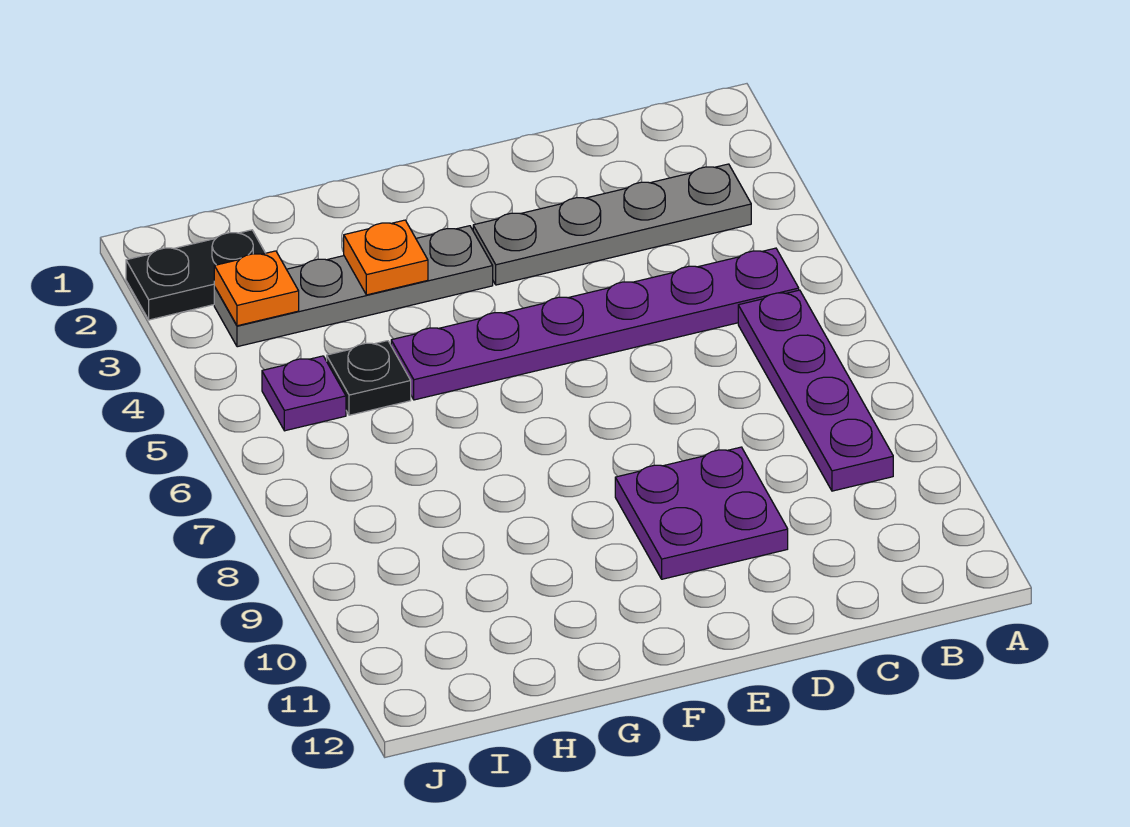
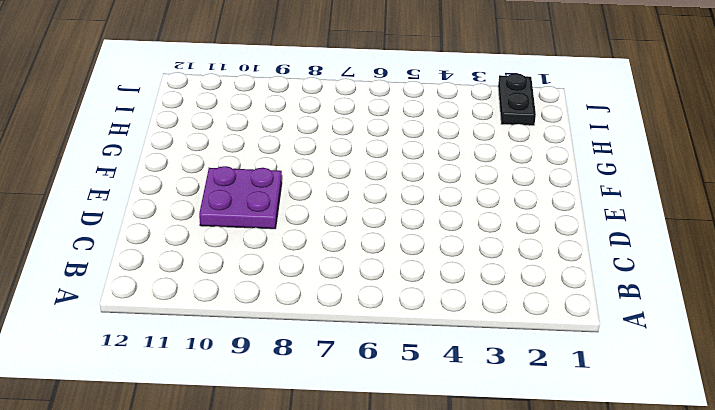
none -> grey plate B3:E3 level 1
none -> purple plate B5:G5 level 1

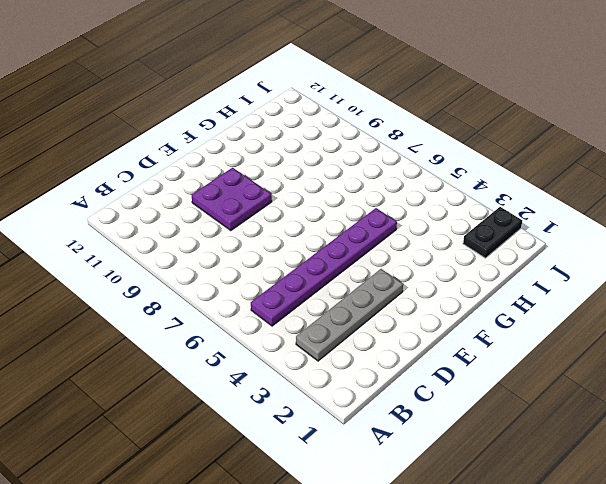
none -> purple plate B6:B9 level 1
none -> grey plate F3:I3 level 1

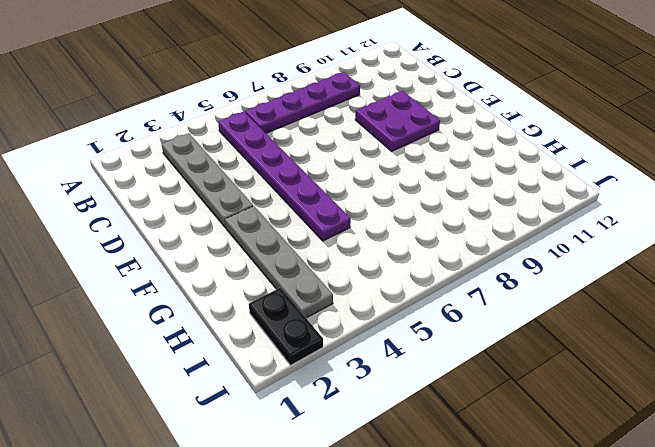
none -> black plate H5 level 1
none -> purple plate I5 level 1

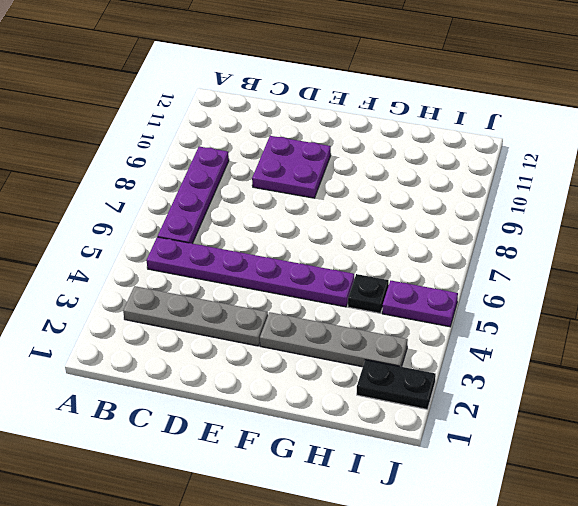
purple plate I5:J5 level 1 -> purple plate I5 level 1
none -> orange plate G3 level 2
none -> orange plate I3 level 2

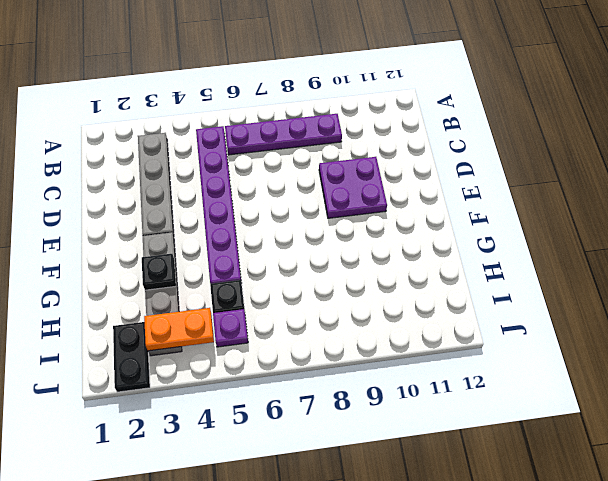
black plate G3 level 2 -> orange plate G3 level 2
orange plate I3:I4 level 2 -> orange plate I3 level 2

